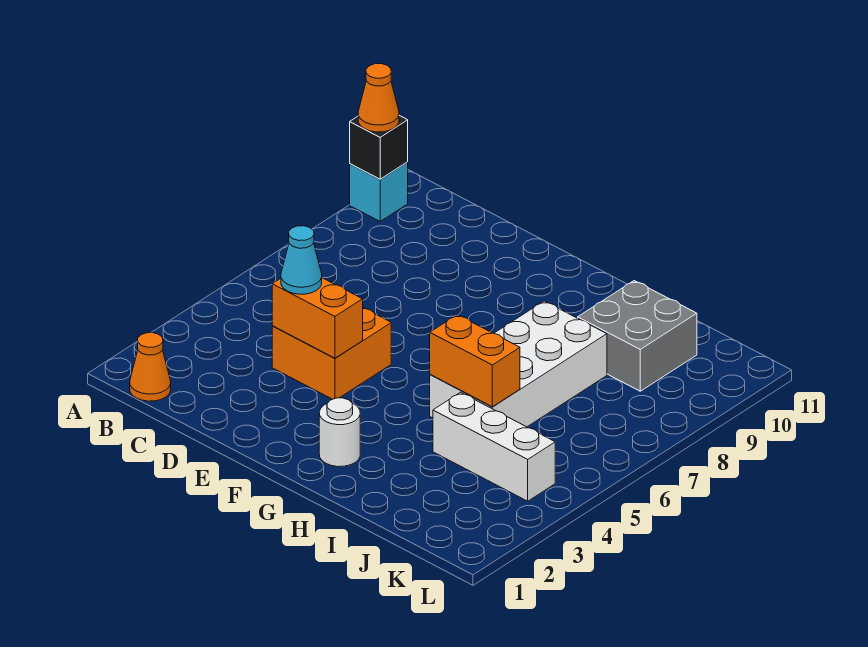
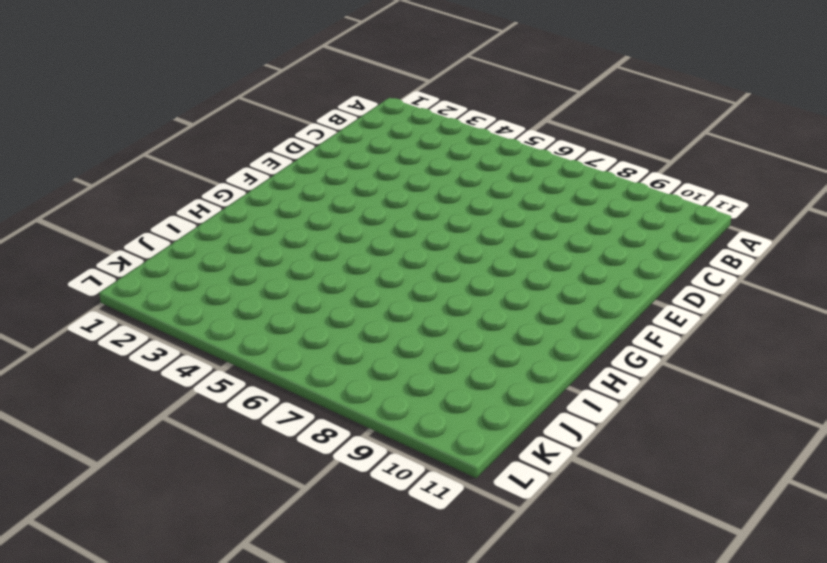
none -> cyan brick A10 level 1
none -> orange cone B1 level 1
none -> orange brick D4:E5 level 1

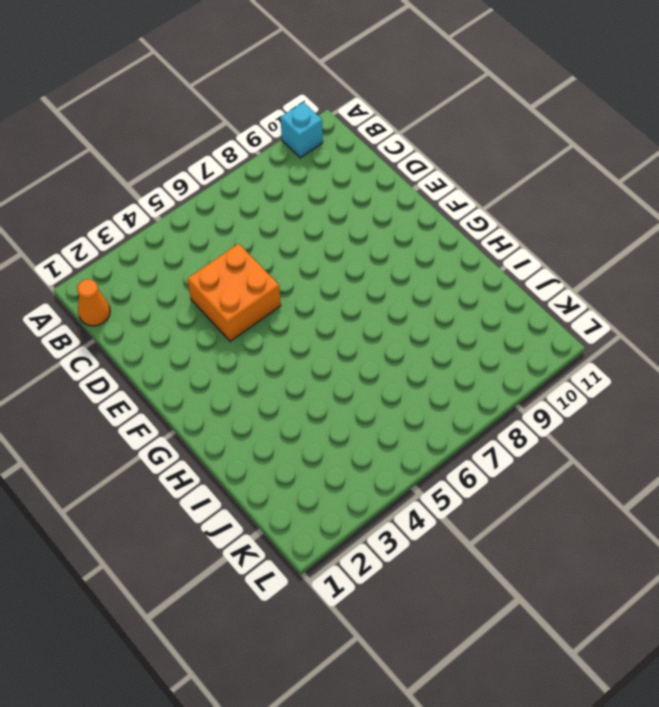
none -> white round brick G2 level 1
none -> white brick H5:I8 level 1
none -> white brick I4:K4 level 1

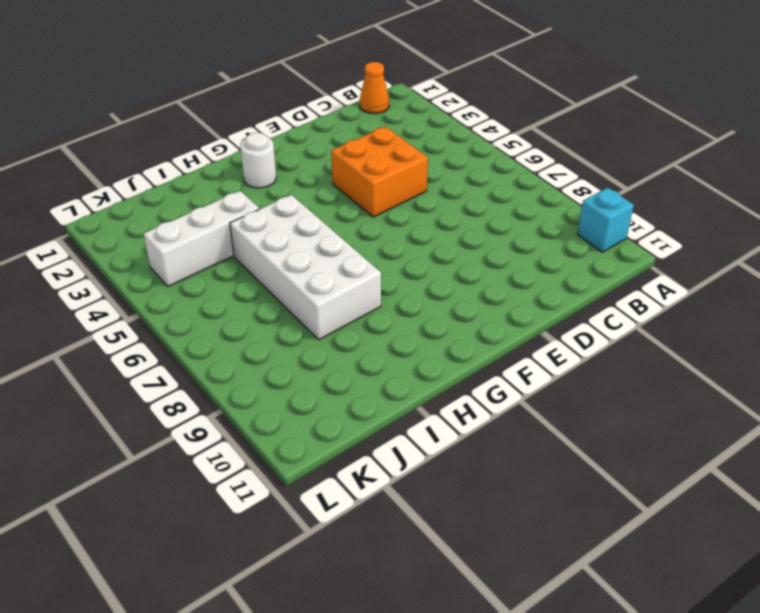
none -> grey brick I9:J10 level 1
none -> black brick A10 level 2
none -> orange brick D4:E4 level 2

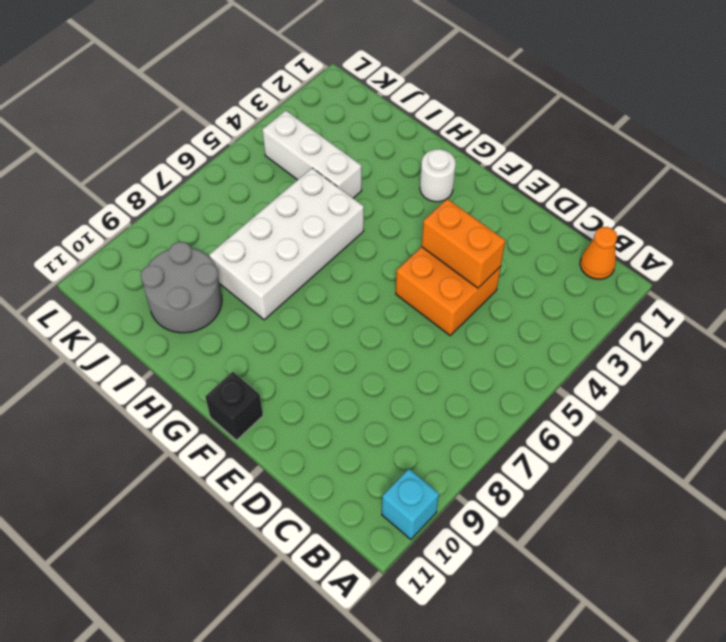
black brick F11 level 1 -> black brick A10 level 2
grey round brick I9:J10 level 1 -> grey brick I9:J10 level 1
none -> orange brick H5:I5 level 2
none -> orange cone A10 level 3
none -> cyan cone D4 level 3

